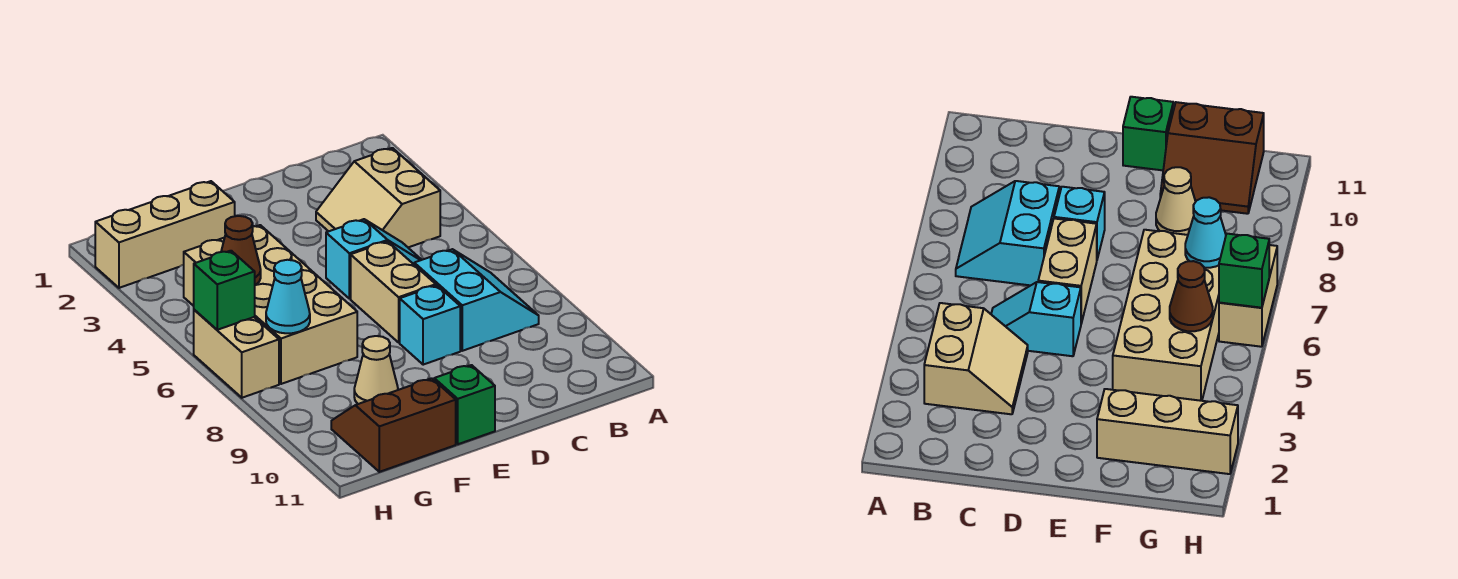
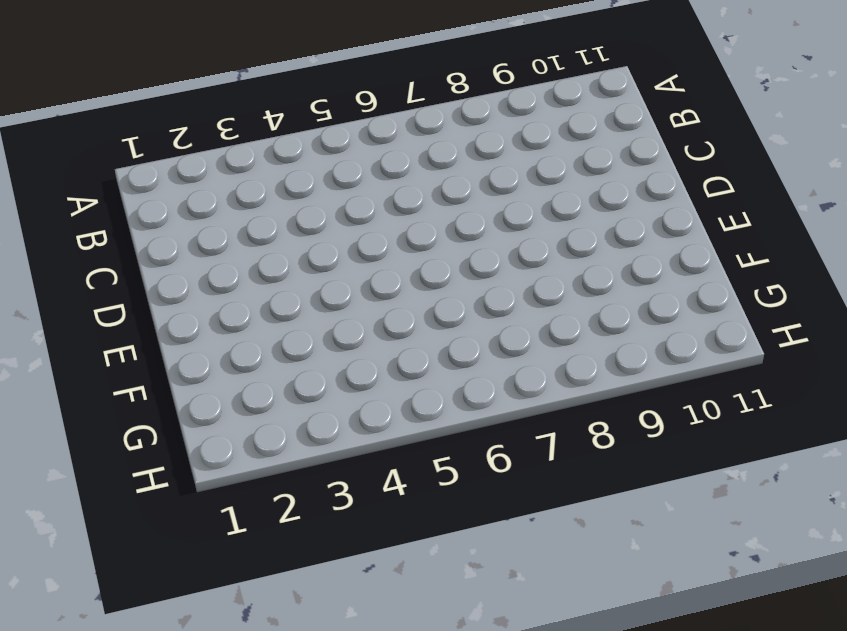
none -> tan slope B3:C4 level 1 top B
none -> cyan slope B7:C8 level 1 top C
none -> cyan slope C5:D5 level 1 top D

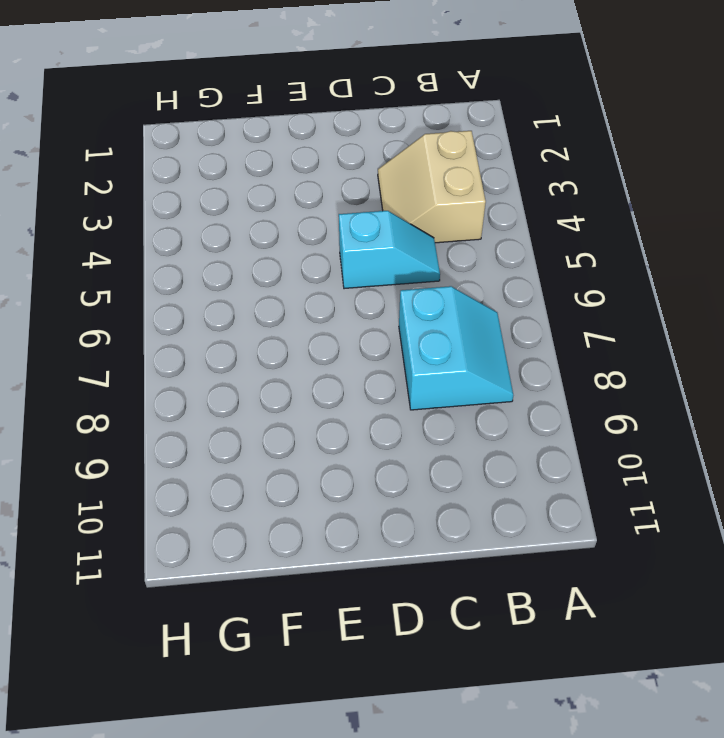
none -> tan brick D6:D7 level 1
none -> cyan brick D8 level 1
none -> green brick E11 level 1

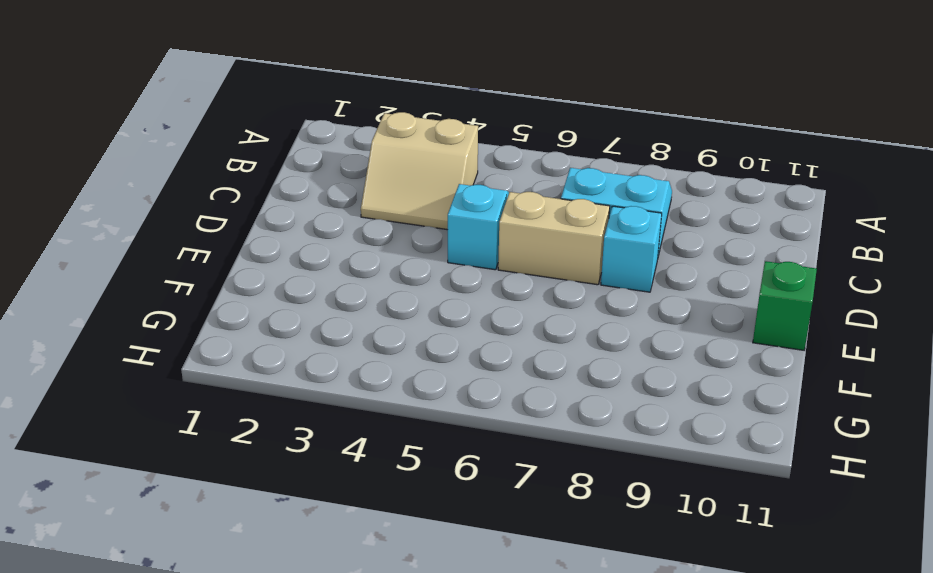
none -> tan brick F2:H2 level 1
none -> tan brick F4:G7 level 1
none -> tan cone F9 level 1

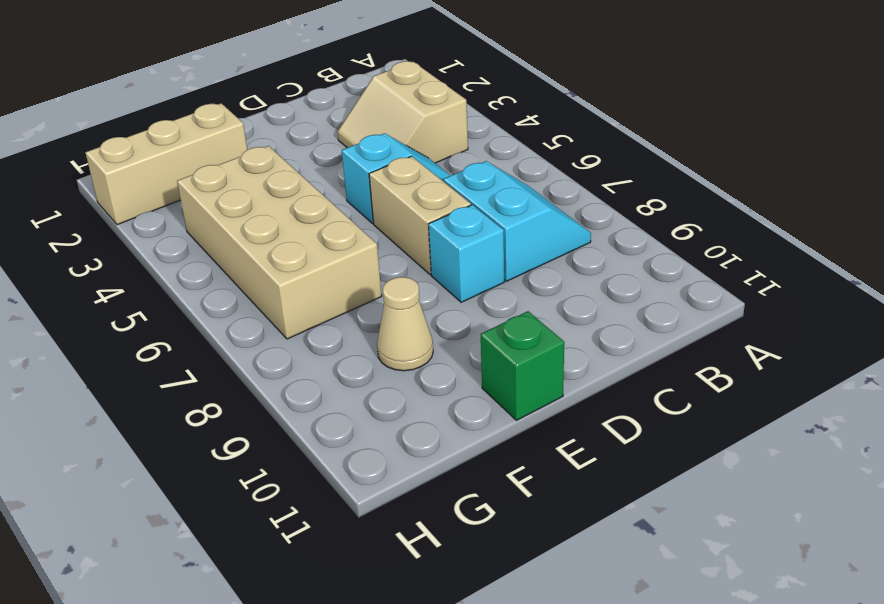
none -> brown slope F10:G11 level 1 top 11
none -> tan brick H6:H7 level 1
none -> brown cone G5 level 2

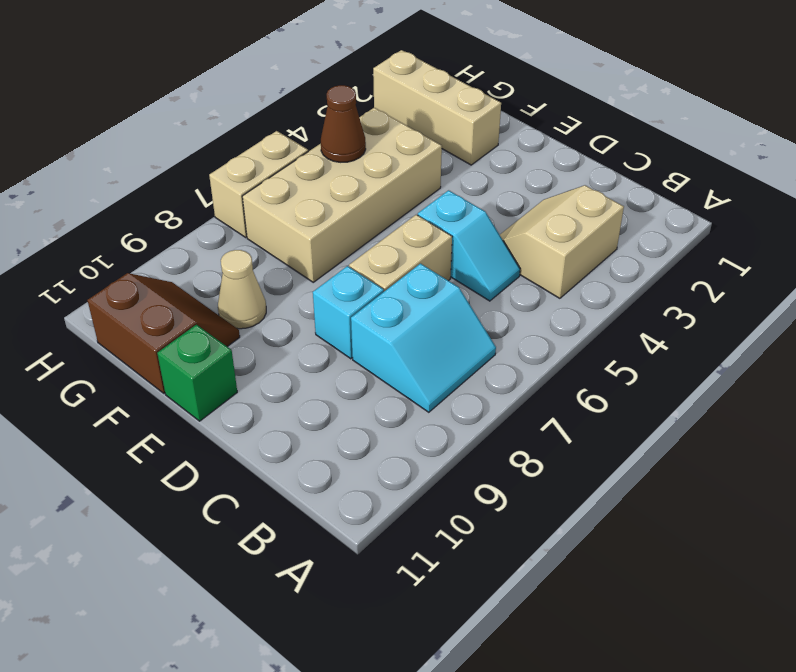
none -> cyan cone G7 level 2
none -> green brick H6 level 2

